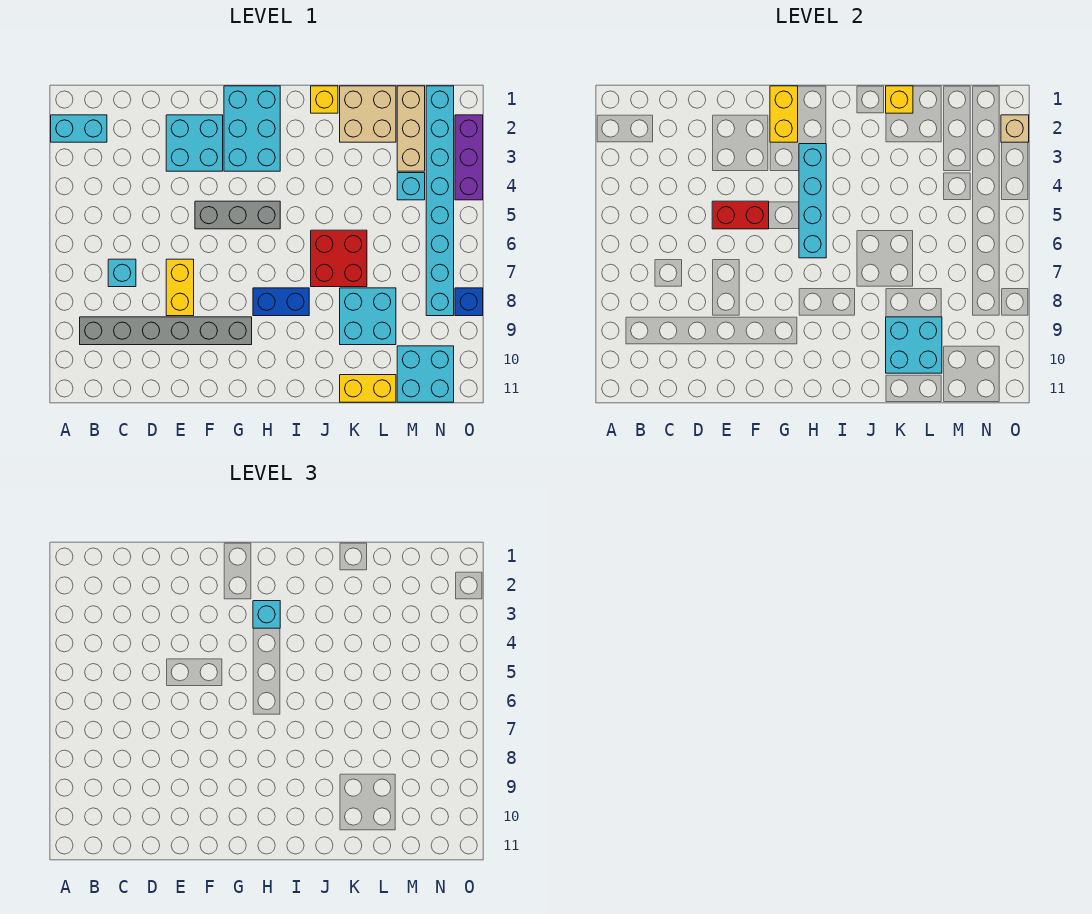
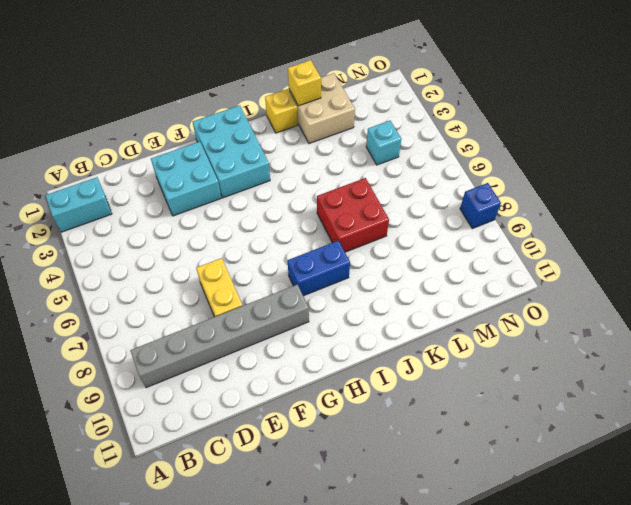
none -> cyan brick C7 level 1
none -> grey brick F5:H5 level 1
none -> cyan brick K8:L9 level 1

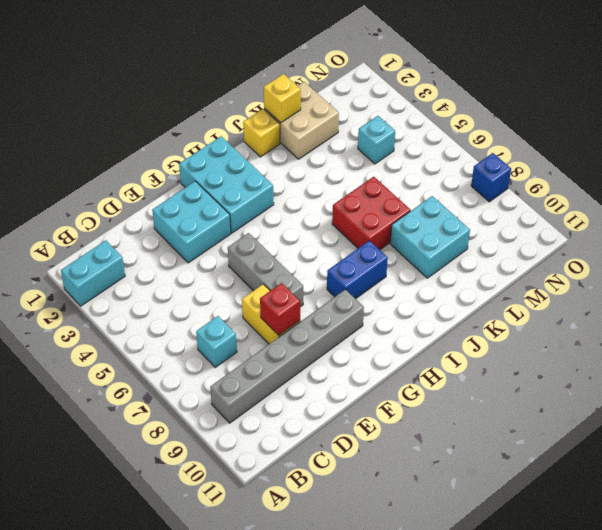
red brick E8 level 2 -> none
grey brick F5:F7 level 1 -> grey brick F5:H5 level 1
none -> yellow brick K11:L11 level 1
none -> tan brick M1:M3 level 1
none -> cyan brick M10:N11 level 1

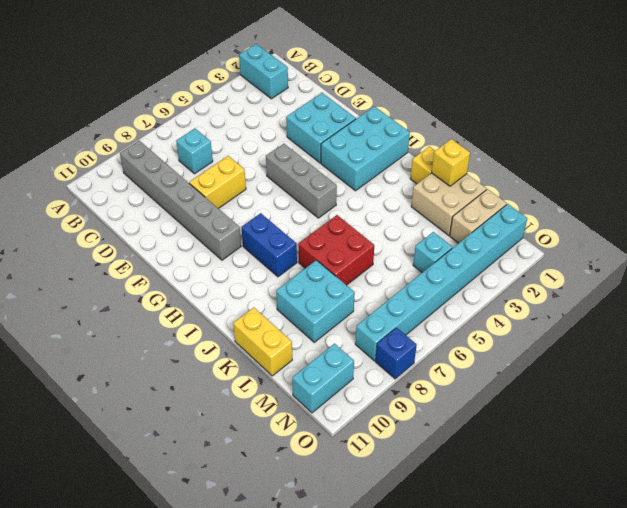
tan brick M1:M2 level 1 -> tan brick M1:M3 level 1
cyan brick N10:N11 level 1 -> cyan brick M10:N11 level 1
none -> purple brick O2:O4 level 1
none -> red brick E5:F5 level 2
none -> yellow brick G1:G2 level 2

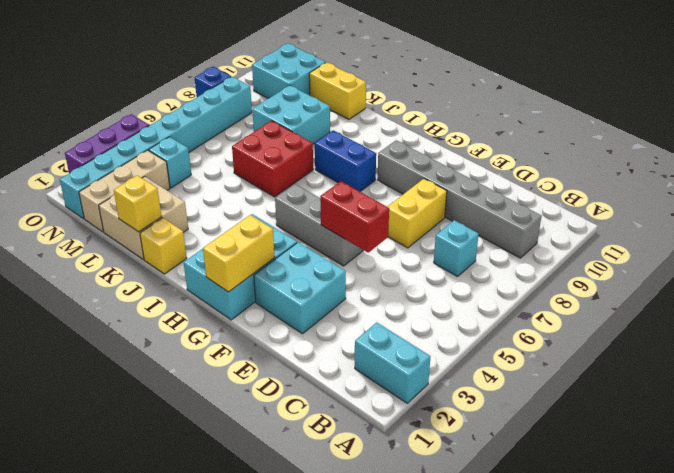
none -> cyan brick H3:H6 level 2
none -> cyan brick K9:L10 level 2
none -> tan brick O2 level 2

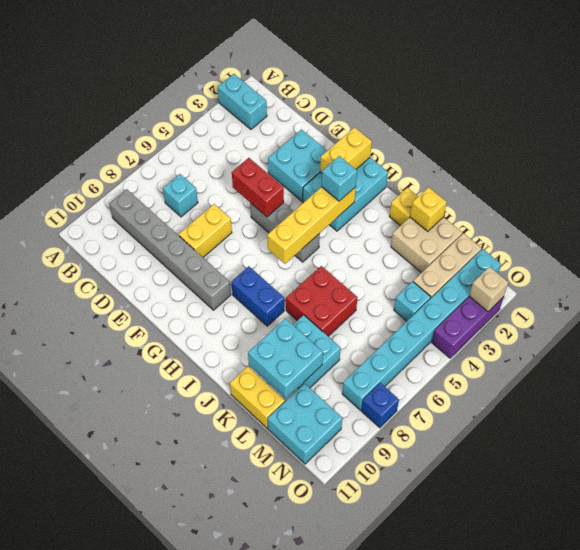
yellow brick H3:H6 level 2 -> cyan brick H3:H6 level 2

